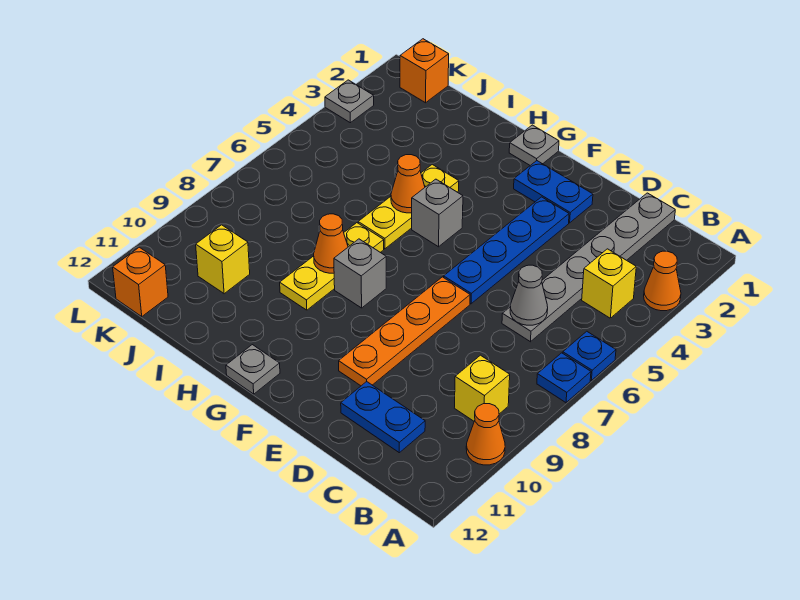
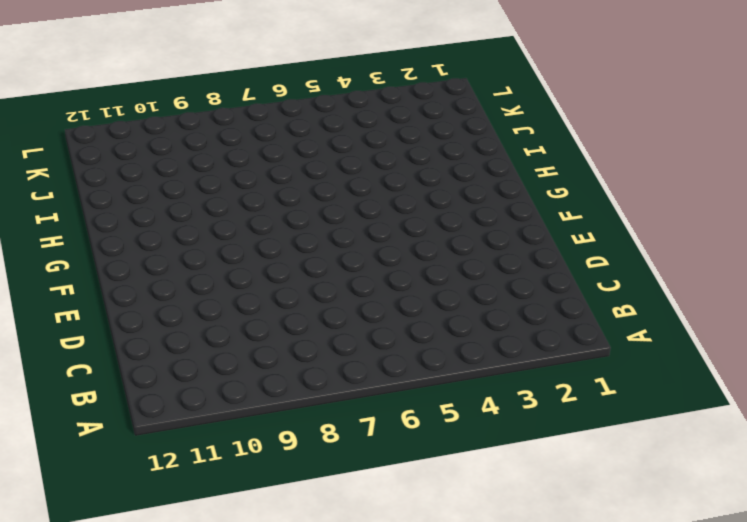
none -> orange cone A3 level 1
none -> blue plate A6 level 1
none -> blue plate A7 level 1

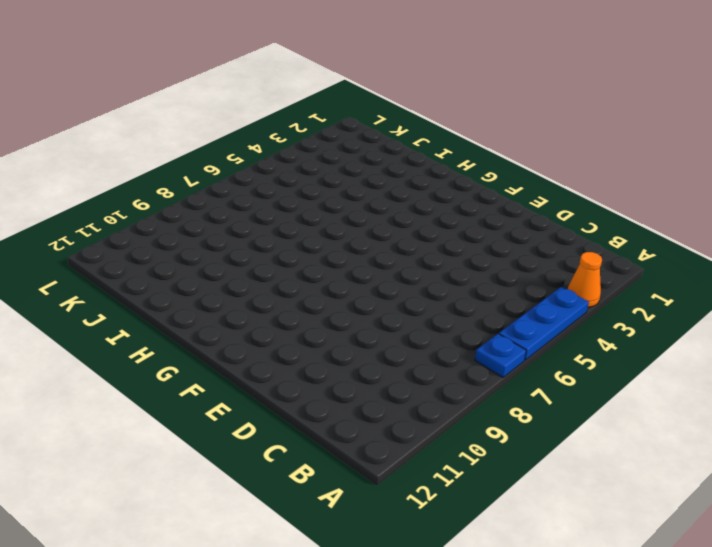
blue plate A4:A6 level 1 -> blue plate A6 level 1
none -> orange cone A10 level 1
none -> yellow brick B4 level 1
none -> yellow brick B9 level 1

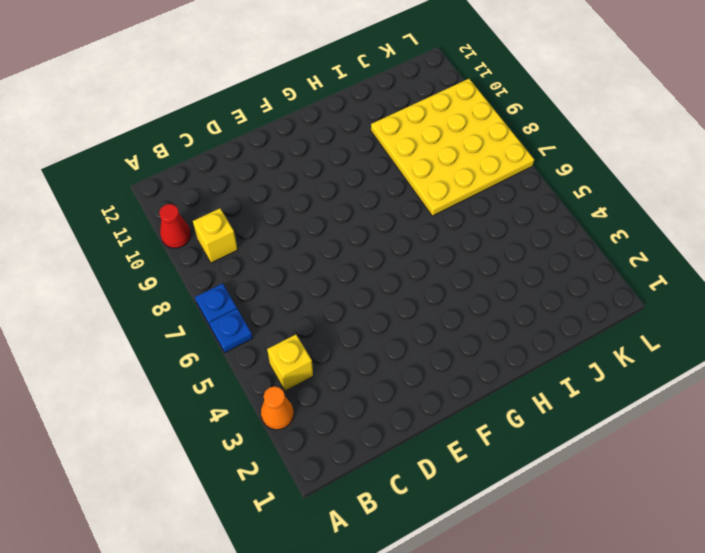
red cone A10 level 1 -> orange cone A10 level 1
yellow plate I7:L10 level 1 -> yellow brick J10 level 1
none -> grey plate C1:C6 level 1
none -> blue plate C11:D11 level 1
none -> blue plate E2:F2 level 1

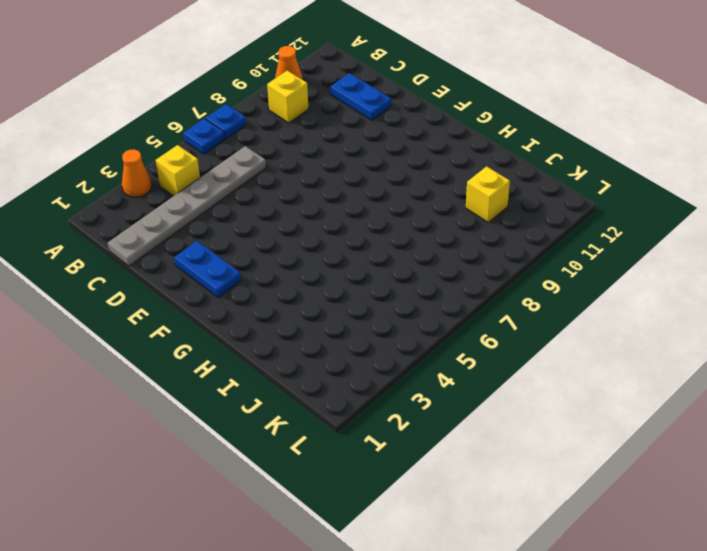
none -> blue plate E3:E6 level 1
none -> orange plate E7:E10 level 1
none -> grey plate G1 level 1

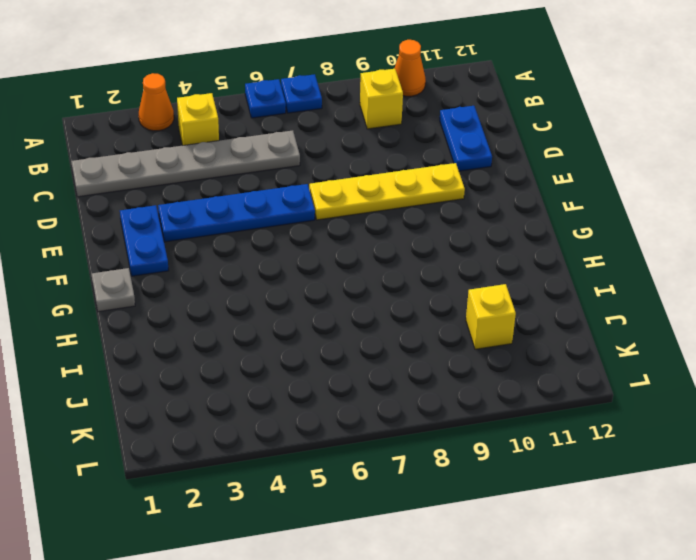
yellow plate E7:E10 level 1 -> orange plate E7:E10 level 1
none -> grey brick G5 level 1
none -> grey brick G8 level 1
none -> grey plate G12 level 1

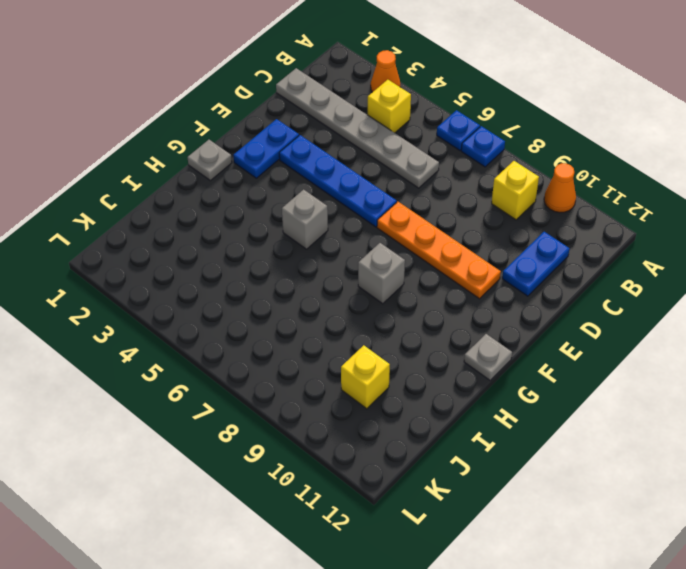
none -> yellow plate H4:H6 level 1
none -> yellow plate H7:H9 level 1
none -> orange brick K1 level 1

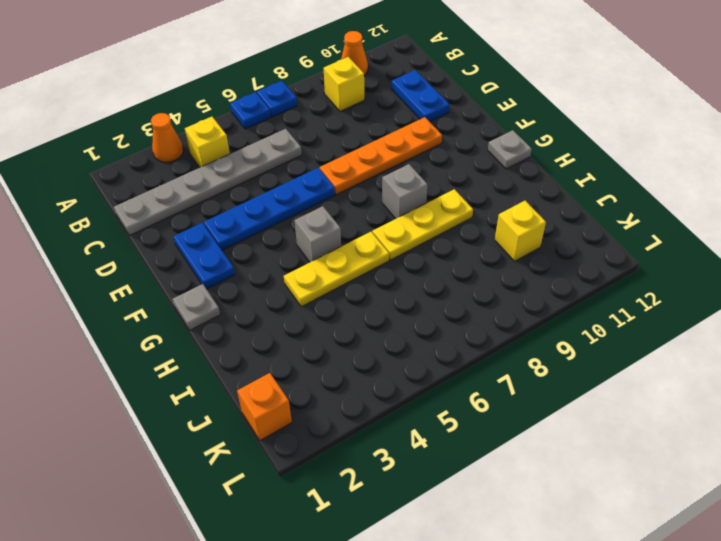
none -> orange brick K12 level 1
none -> grey plate L3 level 1
none -> grey cone C6 level 2

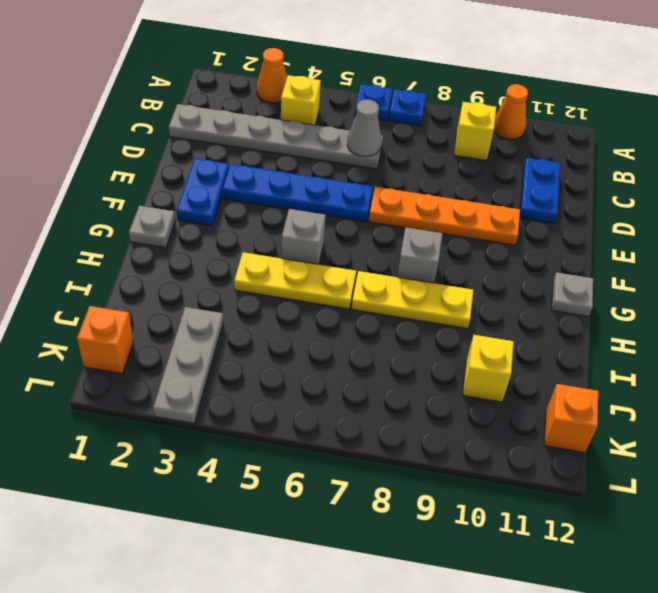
grey plate J3:L3 level 1 -> grey plate L3 level 1
none -> orange cone H5 level 2
none -> orange cone H8 level 2

